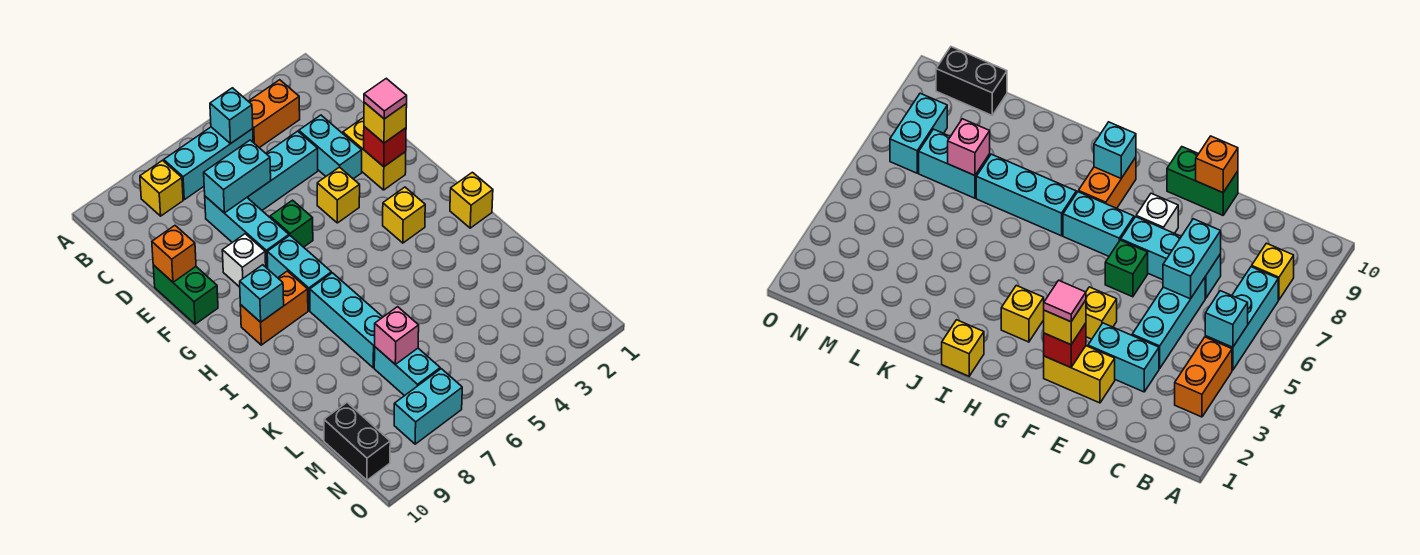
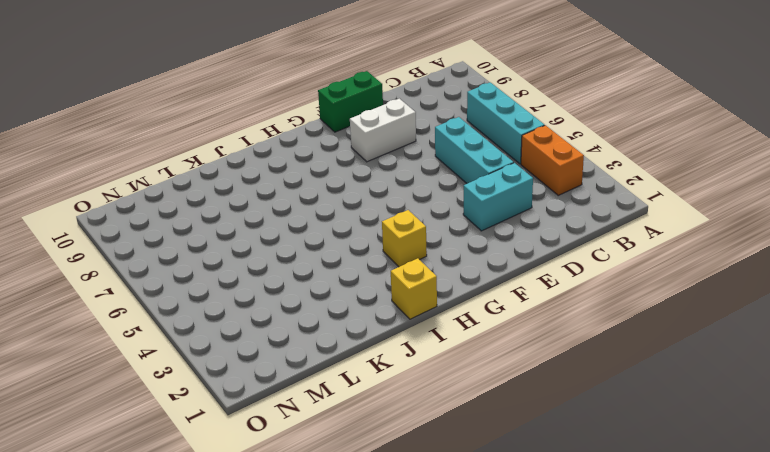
white brick E8:F8 level 1 -> white brick F8 level 1
none -> yellow brick B8 level 1
none -> cyan brick D7:F7 level 1
none -> yellow brick E2:F2 level 1

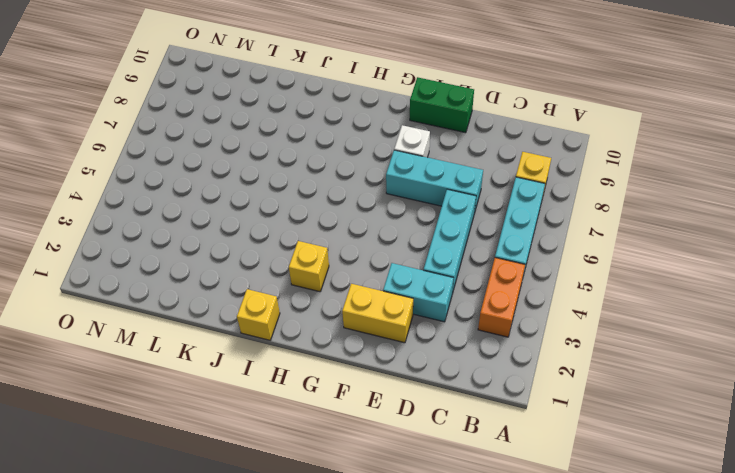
none -> yellow brick F4 level 1
none -> green brick F6 level 1
none -> cyan brick G7:H7 level 1

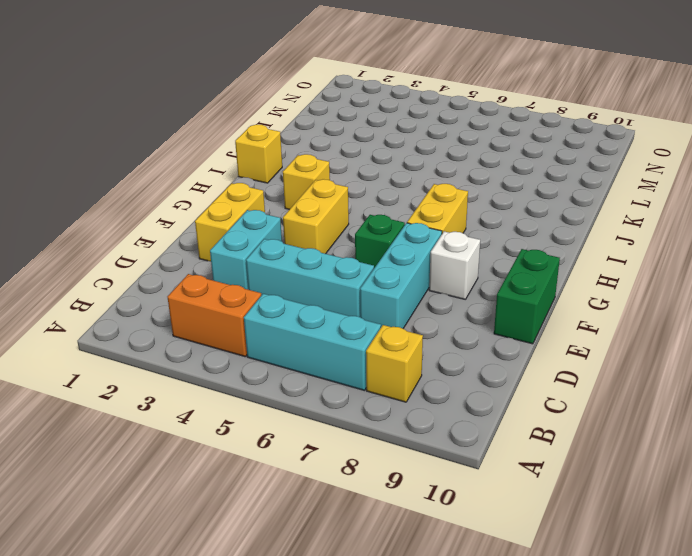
yellow brick F4:G4 level 1 -> yellow brick F4 level 1
yellow brick G7:H7 level 1 -> cyan brick G7:H7 level 1
none -> orange brick H8:H9 level 1
none -> cyan brick I7:K7 level 1
none -> cyan brick L7:M7 level 1

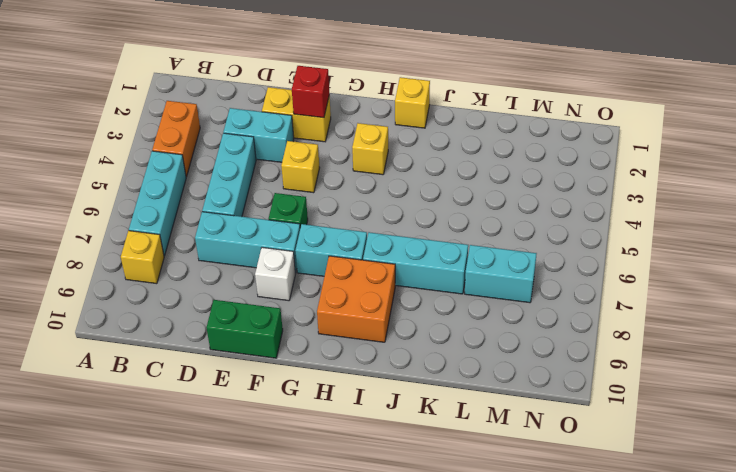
orange brick H8:I9 level 1 -> orange brick H8:H9 level 1
none -> black brick M10:N10 level 1
none -> cyan brick N7:N8 level 1
none -> cyan brick B5 level 2

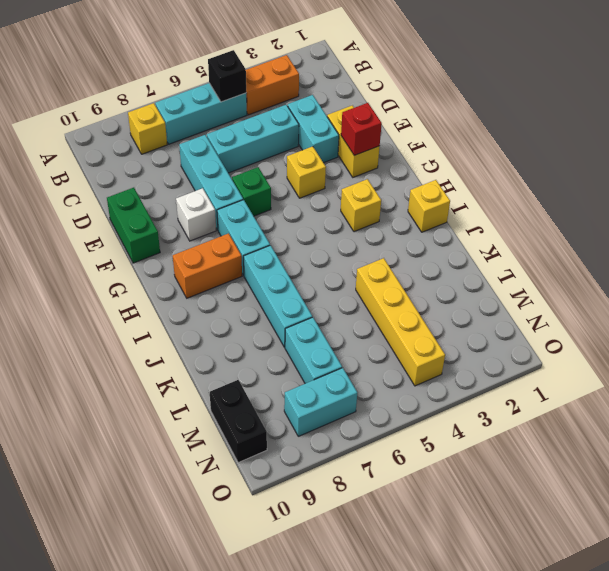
black brick B5 level 2 -> cyan brick B5 level 2
yellow brick K4:N4 level 1 -> none
none -> cyan brick D6:D7 level 2
none -> orange brick E10 level 2
none -> cyan brick H9 level 2

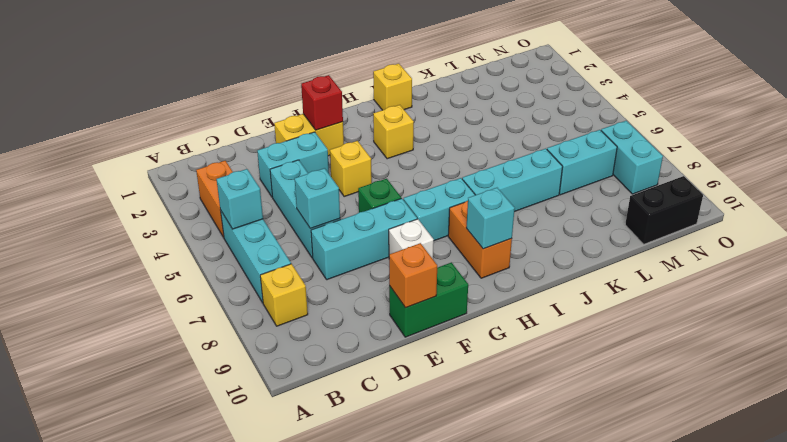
cyan brick D6 level 2 -> cyan brick D6:D7 level 2
none -> pink brick L7 level 2
none -> yellow brick F2 level 3
none -> pink tile F2 level 4

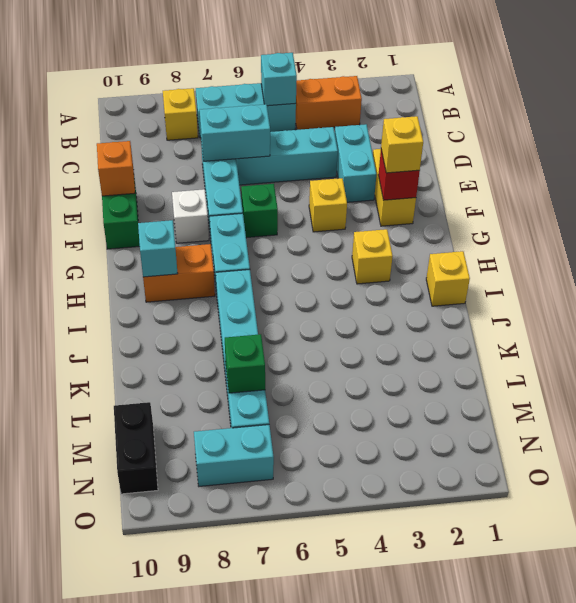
green brick L7 level 2 -> pink brick L7 level 2
none -> pink tile F2 level 4

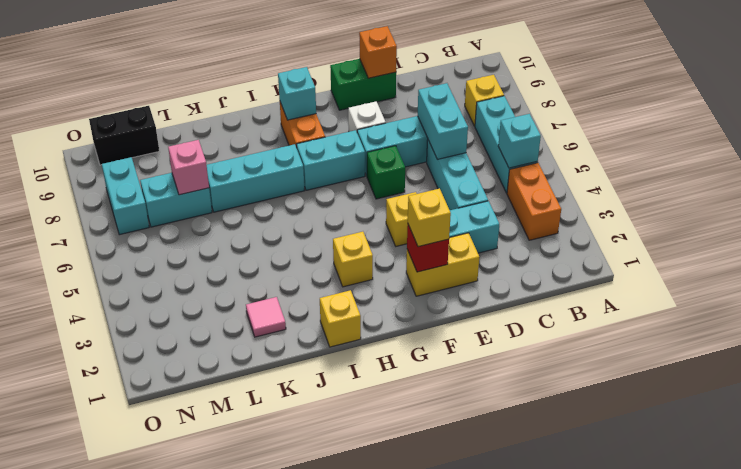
pink tile K2 level 1 -> pink tile F2 level 4

